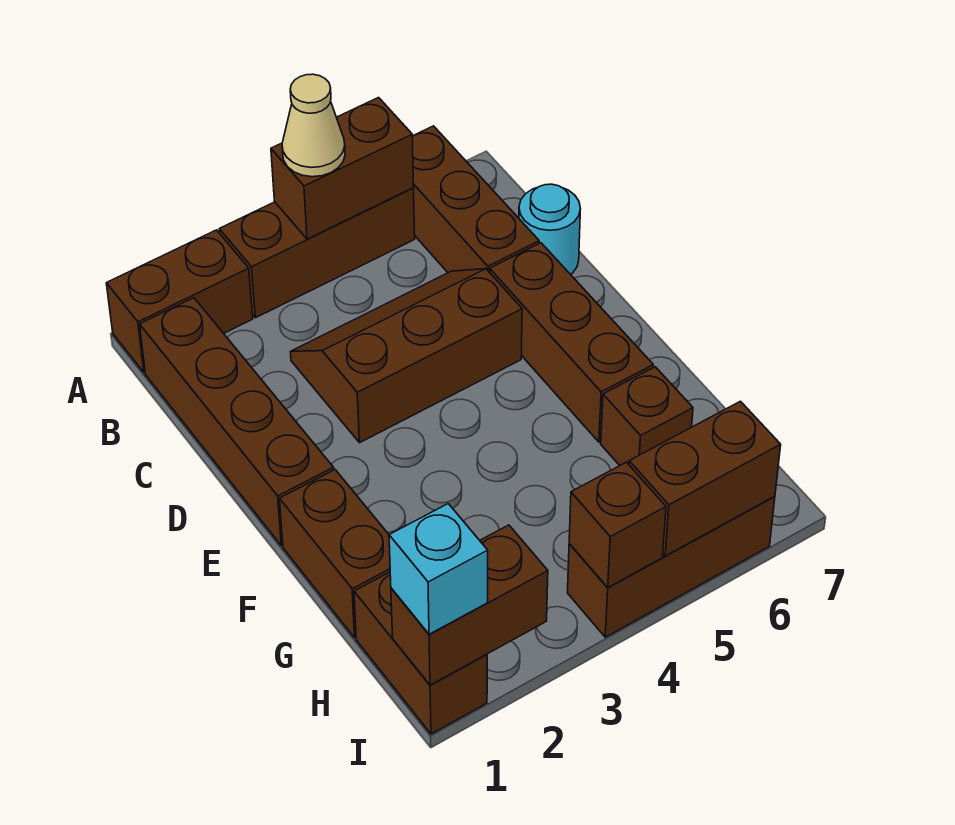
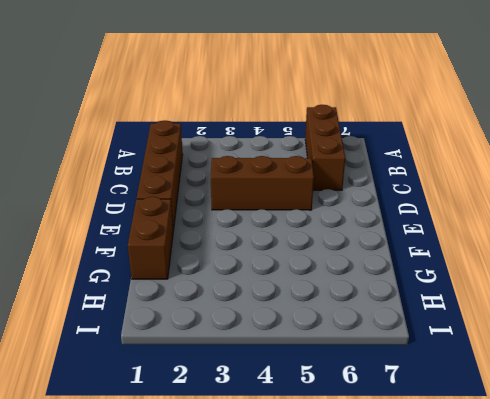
none -> brown brick A1:A2 level 1
none -> brown brick A3:A5 level 1
none -> cyan round brick C7 level 1

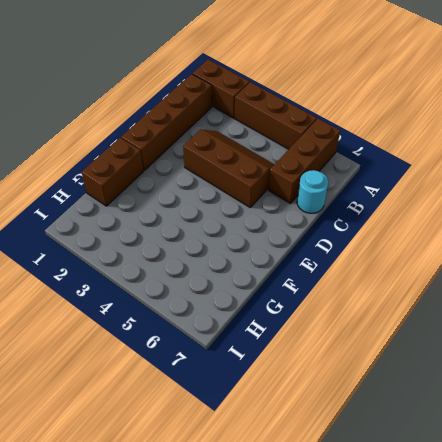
none -> brown brick D6:F6 level 1
none -> brown brick G6 level 1
none -> brown brick H1:I1 level 1

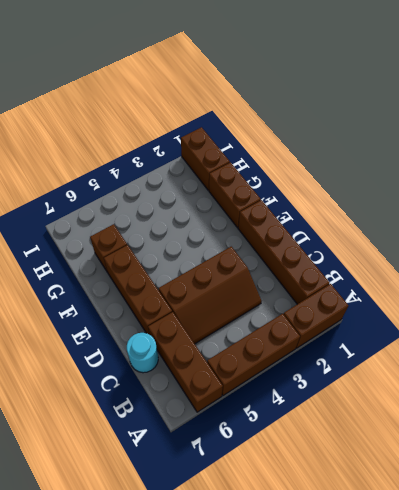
none -> brown brick I4:I6 level 1
none -> brown brick A4:A5 level 2
none -> brown brick I1:I2 level 2

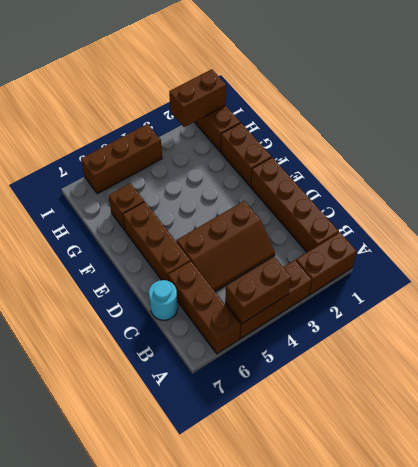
none -> brown brick I4 level 2
none -> brown brick I5:I6 level 2
none -> tan cone A4 level 3

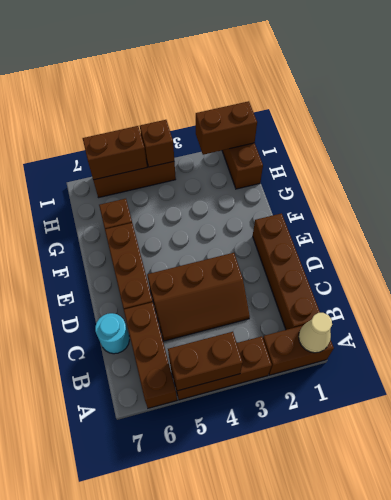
tan cone A1 level 2 -> tan cone A4 level 3
none -> brown brick F1:G1 level 1
none -> cyan brick I1 level 3

